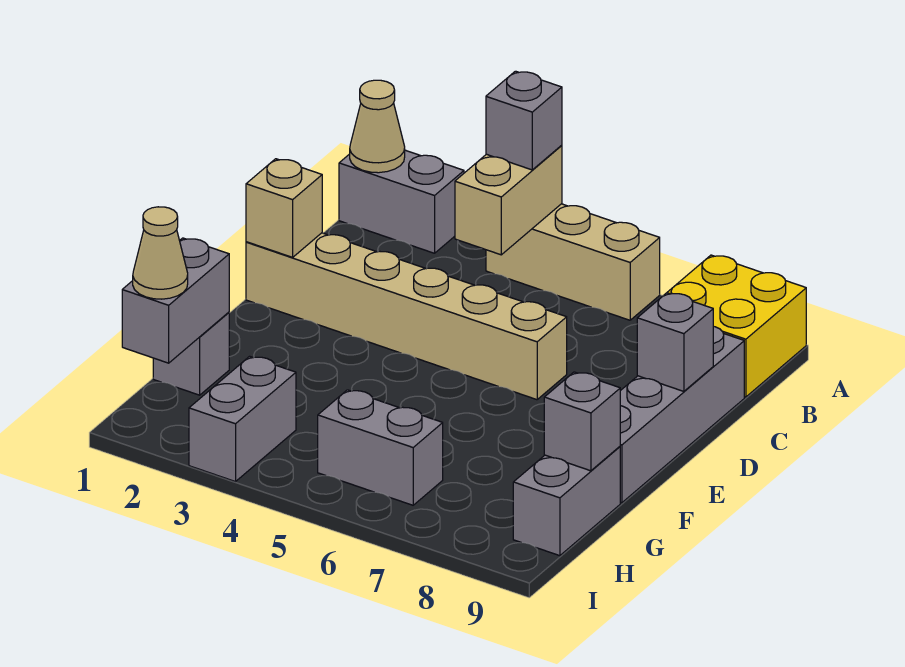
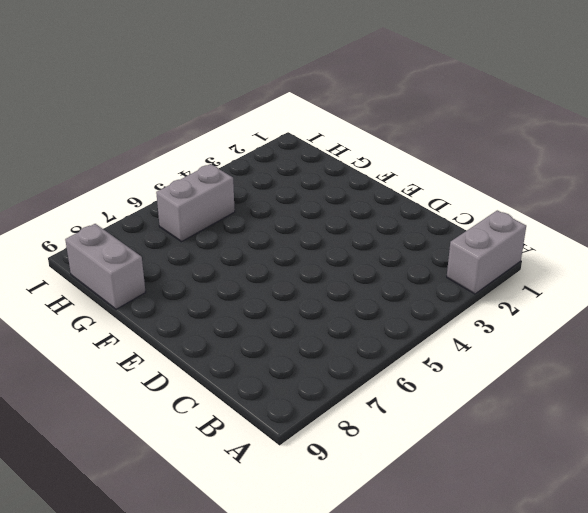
none -> tan brick A4:A6 level 1
none -> yellow brick A8:B9 level 1
none -> grey brick C9:F9 level 1

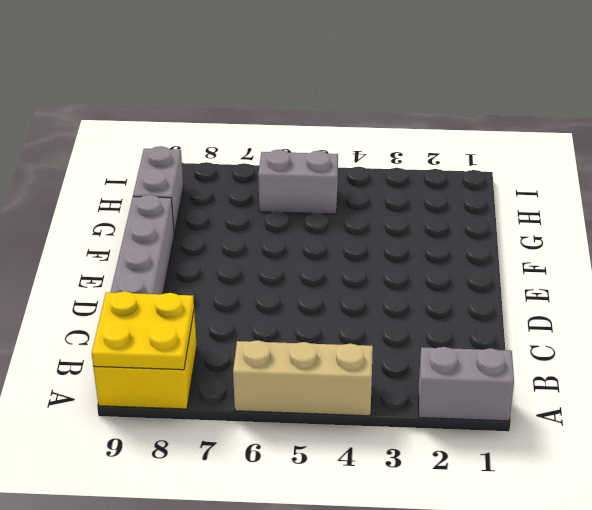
yellow plate A8:B9 level 2 -> none
none -> tan brick D1:D6 level 1
none -> grey brick G1 level 1
none -> grey brick H3:I3 level 1

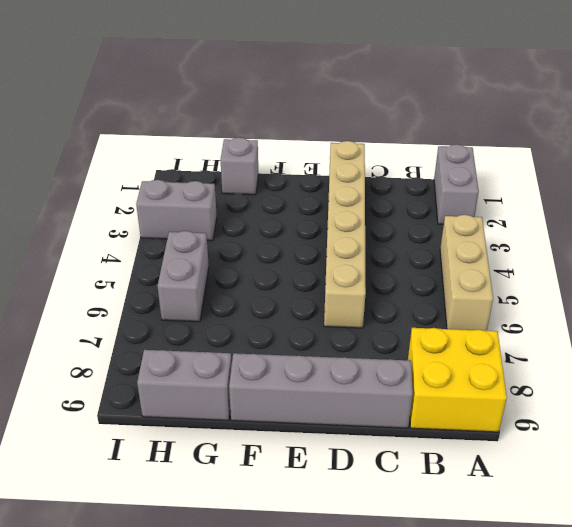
none -> tan cone A1 level 2
none -> tan brick A4:B4 level 2
none -> tan brick D1 level 2

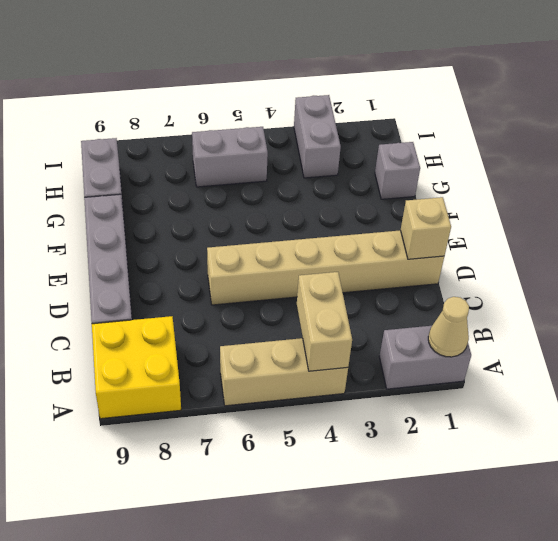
none -> grey brick D9 level 2
none -> grey brick G1:H1 level 2
none -> grey brick G9 level 2

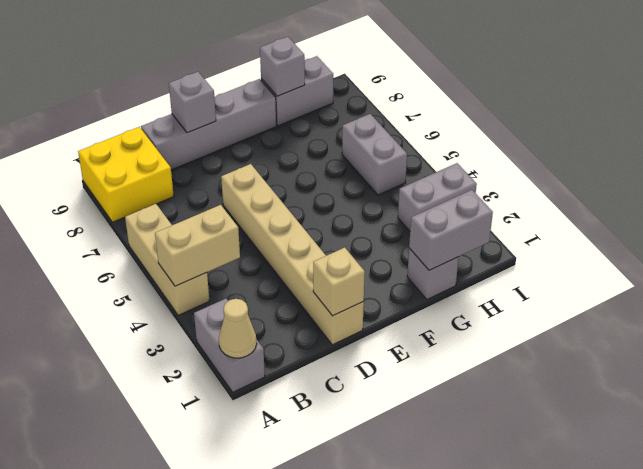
none -> grey brick A4 level 3
none -> tan cone H1 level 3

